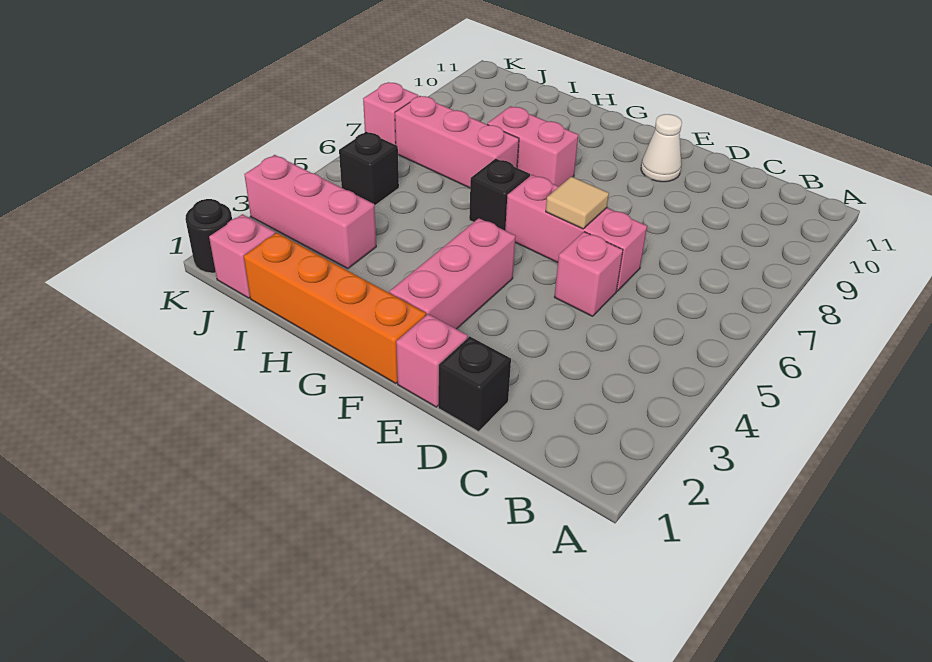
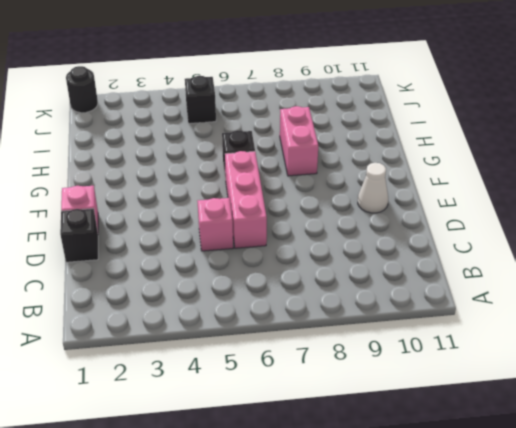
none -> orange brick F1:I1 level 1
none -> pink brick F2:F4 level 1
none -> pink brick H7:J7 level 1

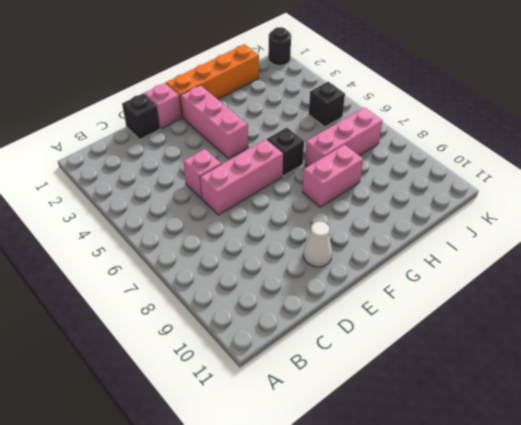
none -> pink brick I3:K3 level 1
none -> pink brick J1 level 1
none -> pink brick K7 level 1

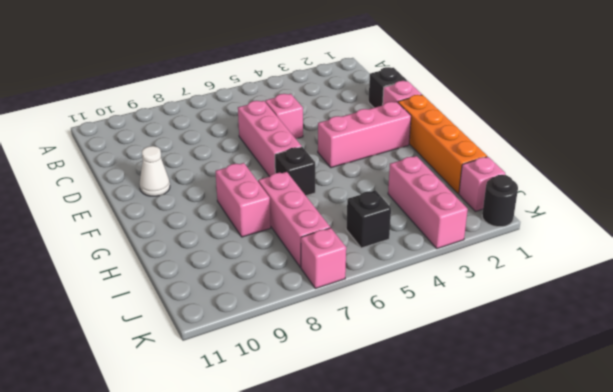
none -> tan tile E6 level 2

